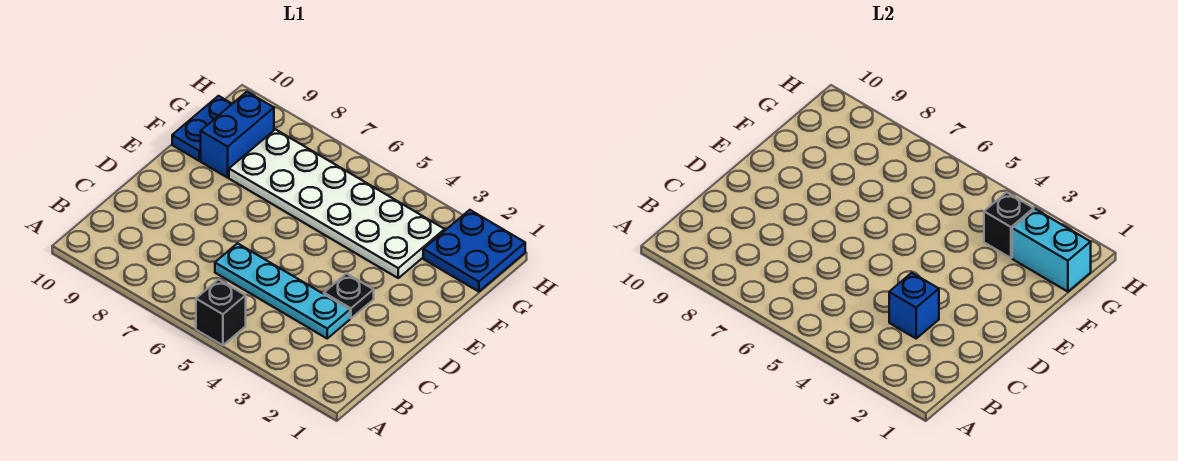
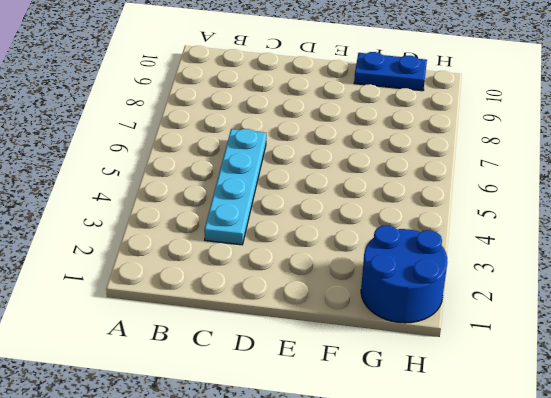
blue round brick G1:H2 level 1 -> blue plate G1:H2 level 1
none -> black brick A5 level 1
none -> black plate D3 level 1

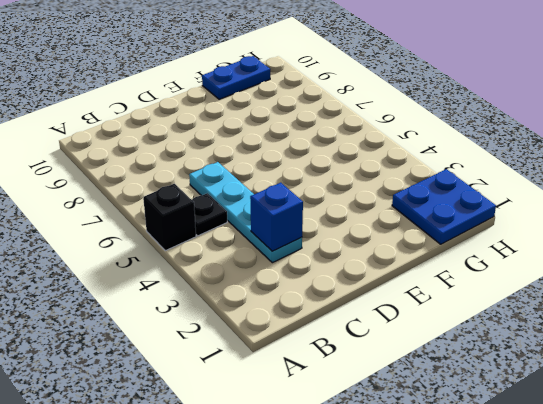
black plate B5 level 1 -> black plate D3 level 1
none -> white plate F3:G8 level 1
none -> blue brick F9:G9 level 1

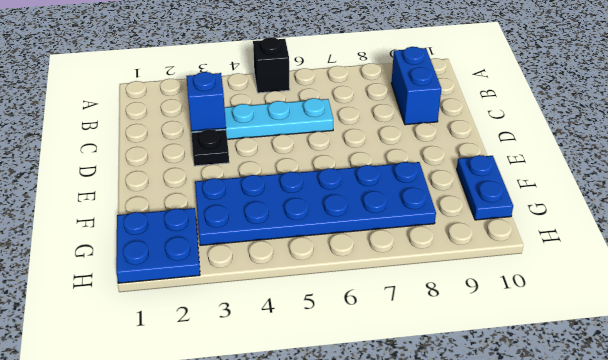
blue brick B9:C9 level 1 -> blue brick F9:G9 level 1
blue plate F3:G8 level 1 -> white plate F3:G8 level 1
none -> cyan brick G1:G2 level 2
none -> black brick G3 level 2

